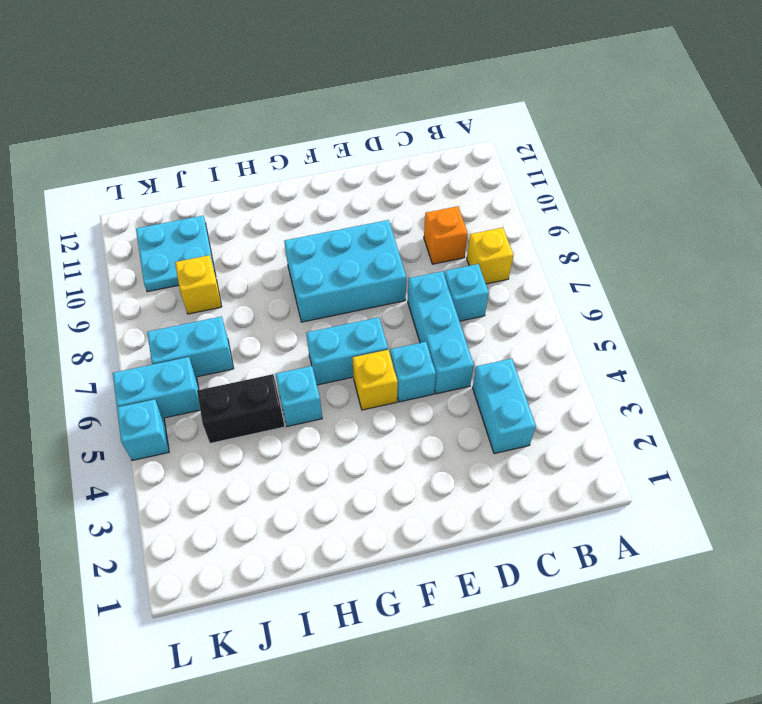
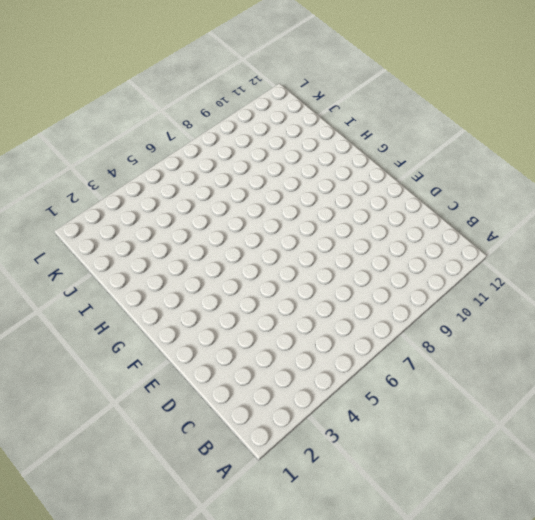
none -> yellow brick B8 level 1
none -> cyan brick C3:C4 level 1
none -> cyan brick C7 level 1

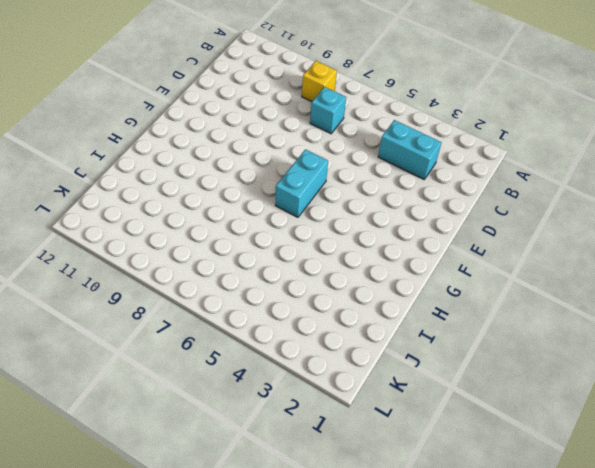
none -> orange brick C9 level 1
none -> cyan brick D5:D7 level 1
none -> cyan brick E5 level 1

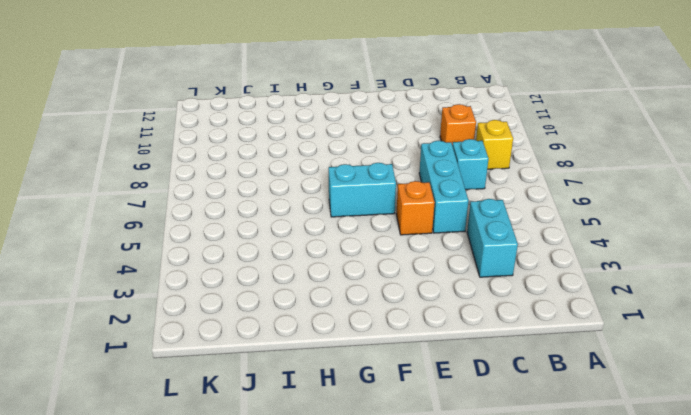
orange brick E5 level 1 -> cyan brick E5 level 1
none -> cyan brick E8:G9 level 1
none -> yellow brick F5 level 1
none -> cyan brick H5 level 1

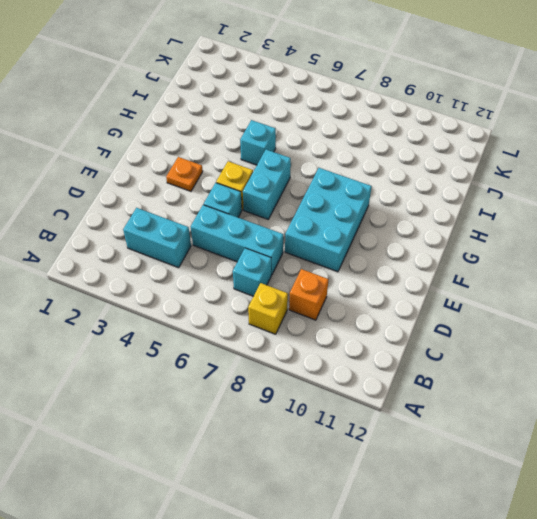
orange plate F3 level 1 -> none
none -> black brick I5:J5 level 1
none -> cyan brick J7:K7 level 1
none -> yellow brick J9 level 1

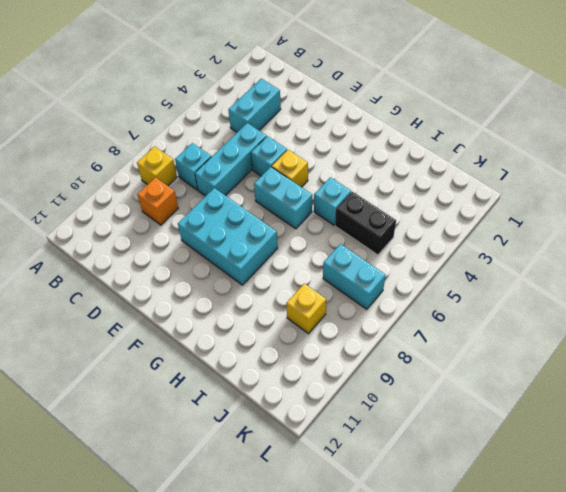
none -> cyan plate J10:K11 level 1
none -> cyan brick K6:L6 level 1
none -> cyan brick L5 level 1

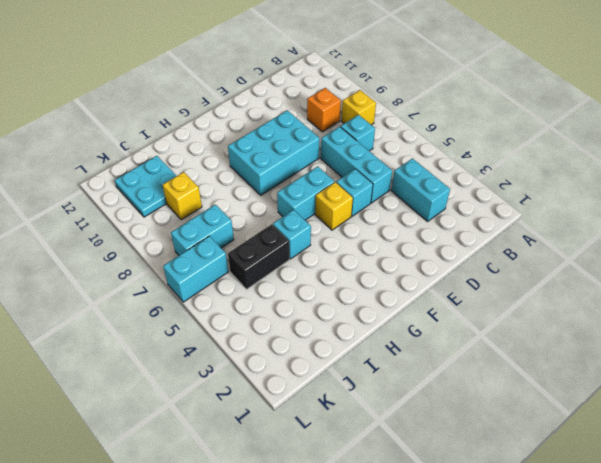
none -> cyan brick L5 level 1

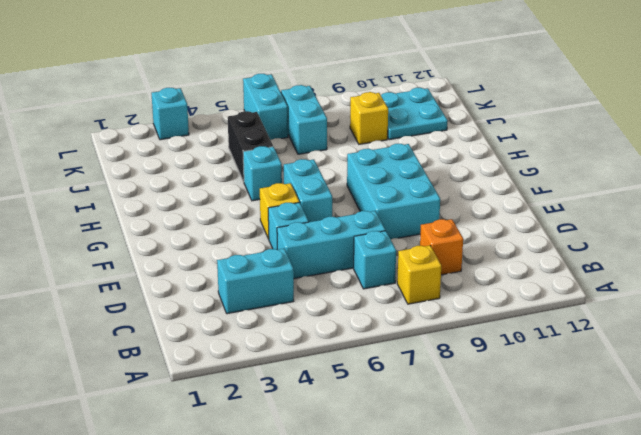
cyan brick L3 level 1 -> cyan brick L5 level 1

